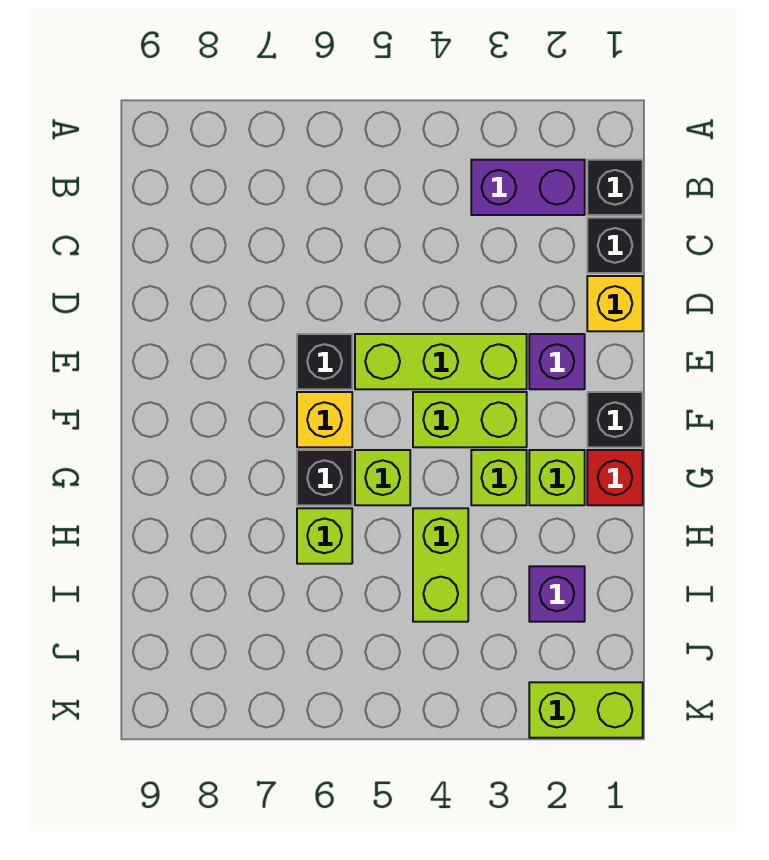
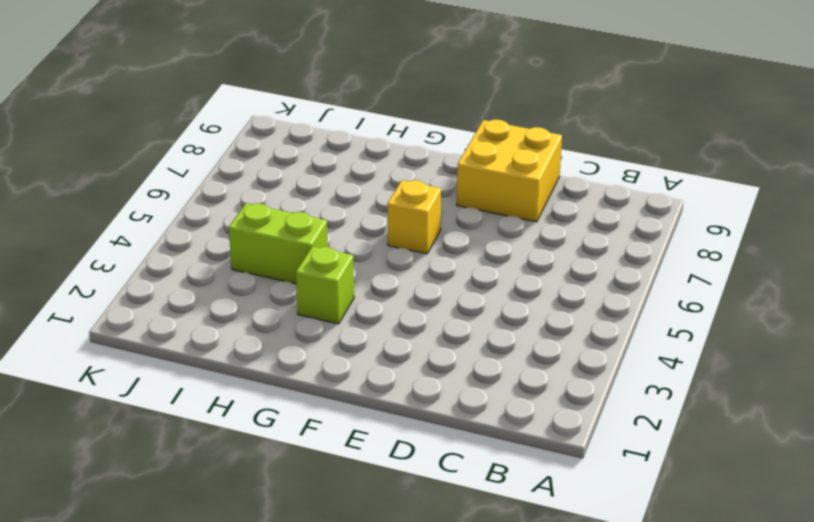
yellow brick D8:E9 level 1 -> none
none -> black brick B1 level 1
none -> purple brick B2:B3 level 1
none -> black brick C1 level 1

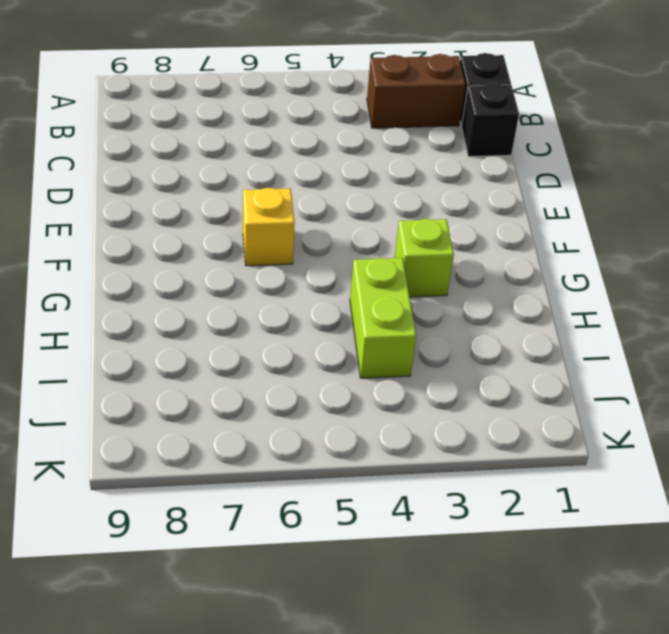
brown brick B2:B3 level 1 -> purple brick B2:B3 level 1
none -> yellow brick D1 level 1
none -> purple brick E2 level 1
none -> lime brick E3:E5 level 1

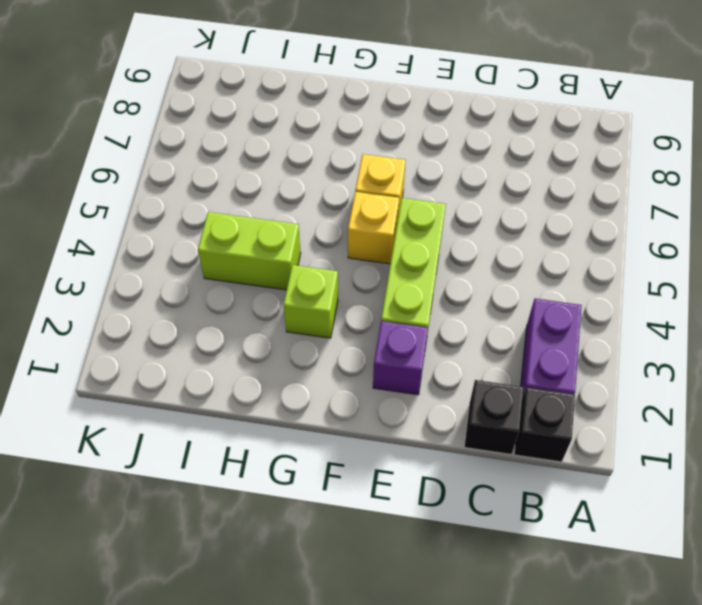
yellow brick F5 level 1 -> yellow brick D1 level 1
none -> black brick E6 level 1
none -> black brick F1 level 1
none -> lime brick F3:F4 level 1

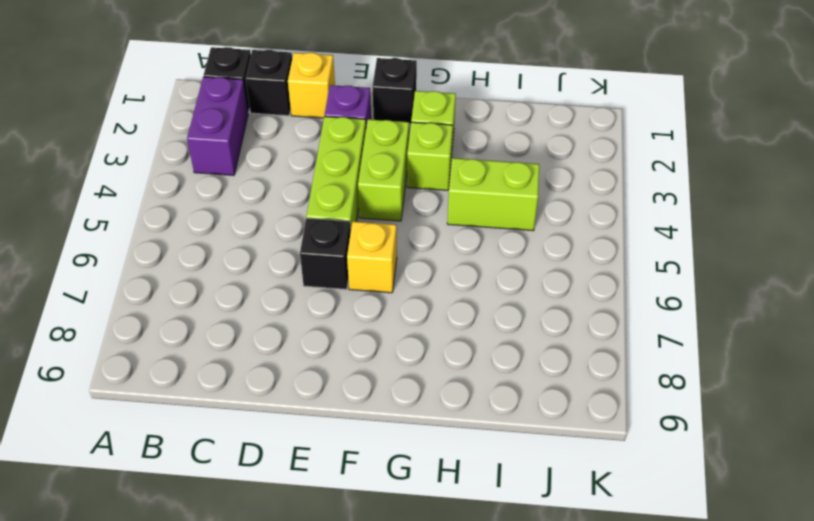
none -> red brick G1 level 1
none -> lime brick G5 level 1
none -> black brick G6 level 1

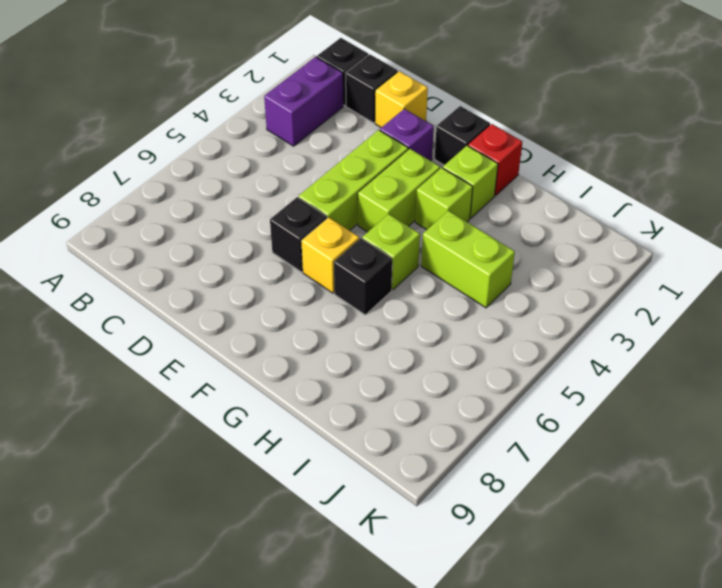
none -> lime brick H6 level 1
none -> purple brick I2 level 1
none -> lime brick K1:K2 level 1

